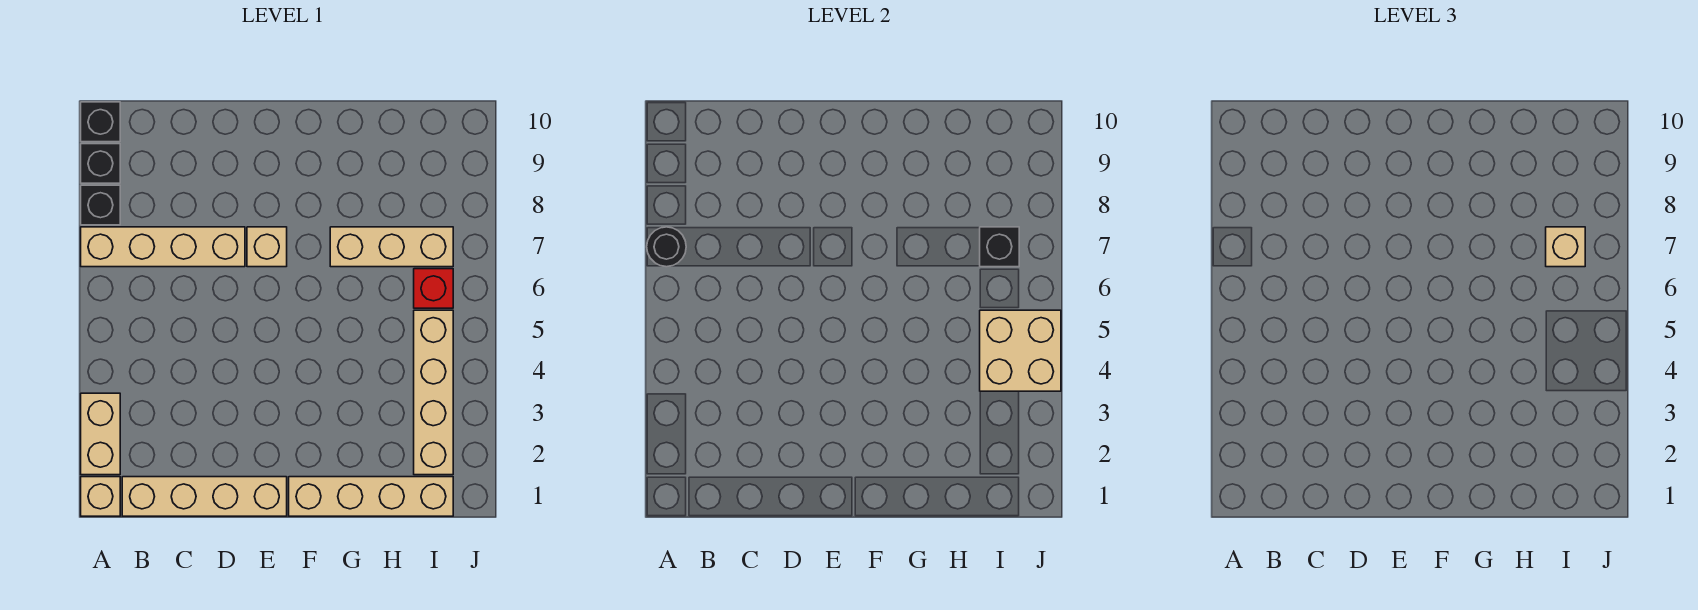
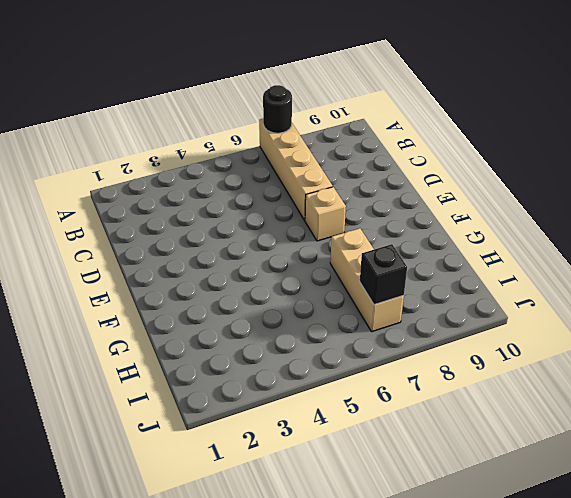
none -> tan brick A1 level 1
none -> tan brick A2:A3 level 1
none -> black brick A8 level 1

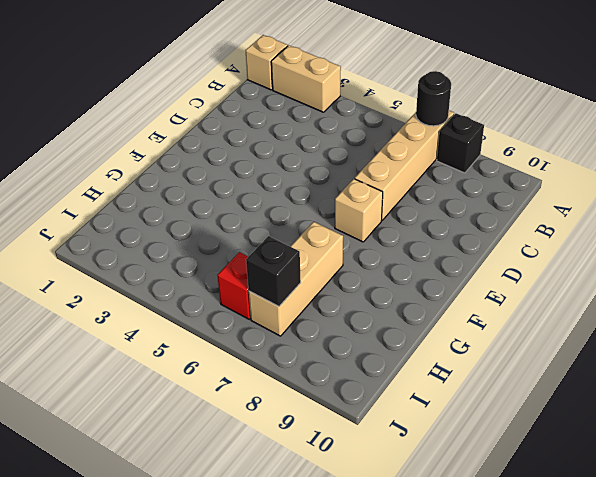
none -> black brick A9 level 1
none -> black brick A10 level 1
none -> tan brick B1:E1 level 1

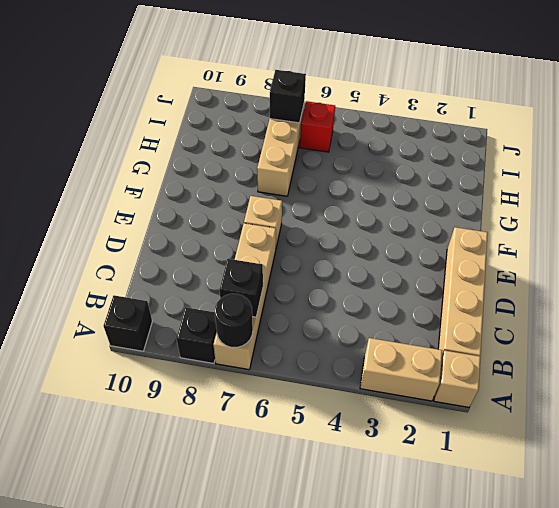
black brick B7 level 2 -> black brick A9 level 1
none -> tan brick F1:I1 level 1
none -> tan brick I2:I5 level 1
none -> tan brick I4:J5 level 2

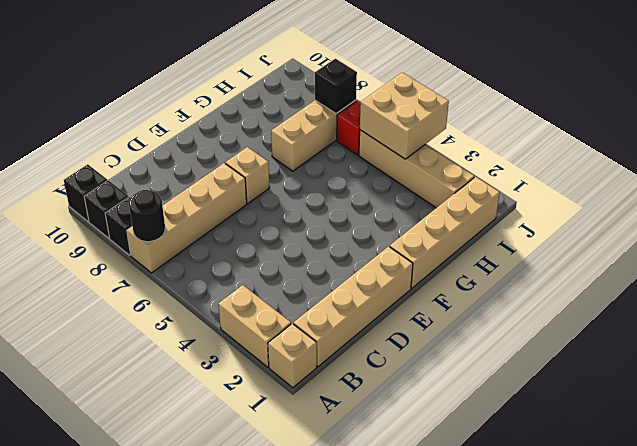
none -> tan brick I7 level 3

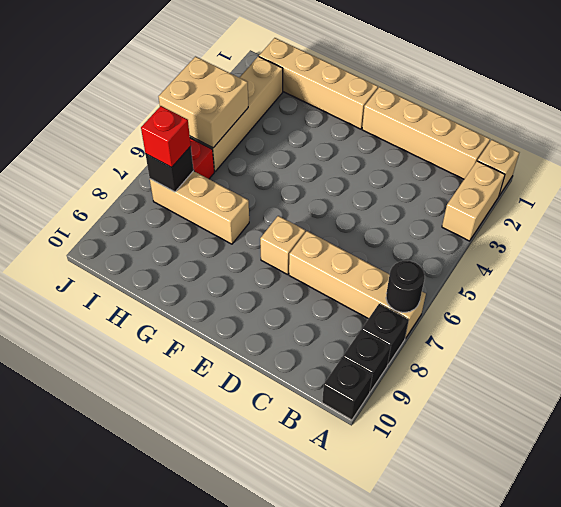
red brick I7 level 3 -> tan brick I7 level 3

